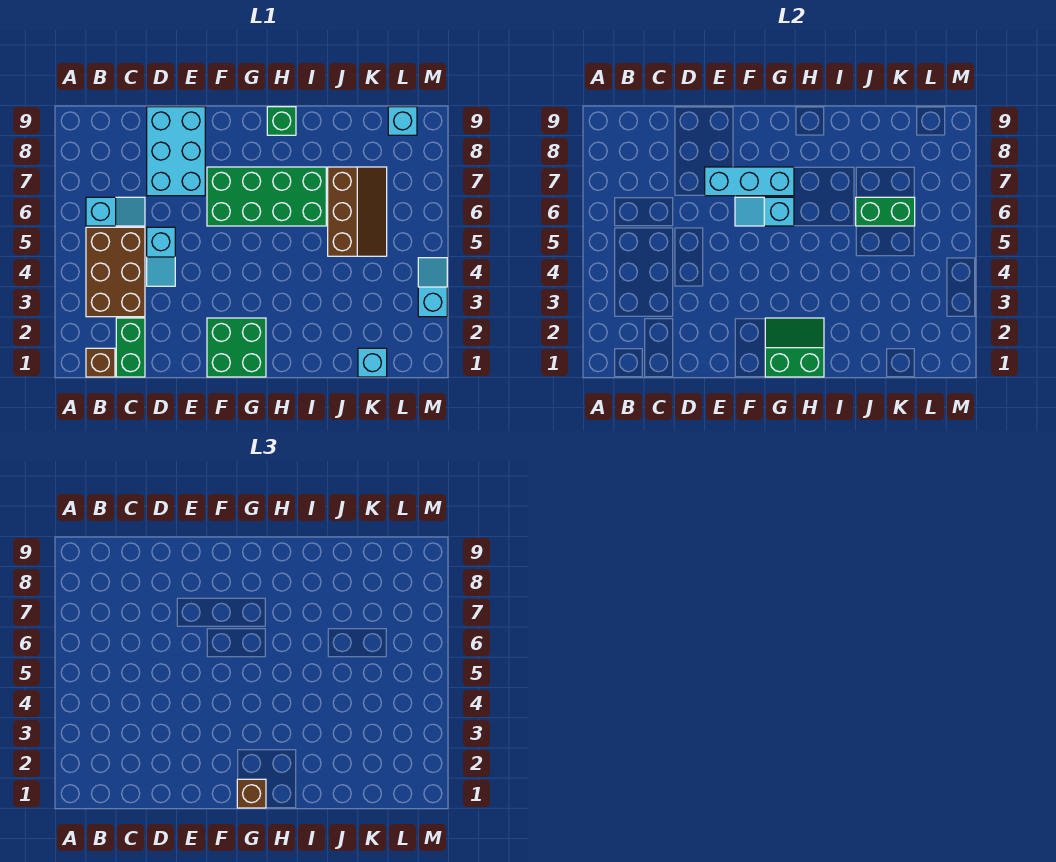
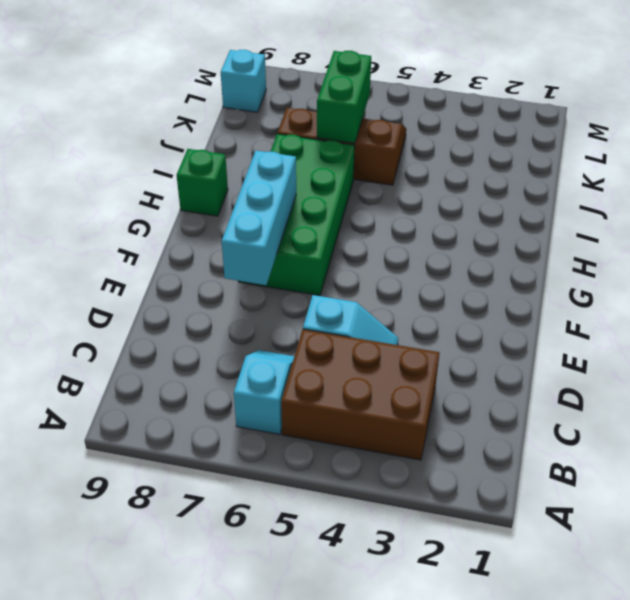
none -> brown brick B1 level 1
none -> green brick C1:C2 level 1
none -> cyan brick D7:E9 level 1

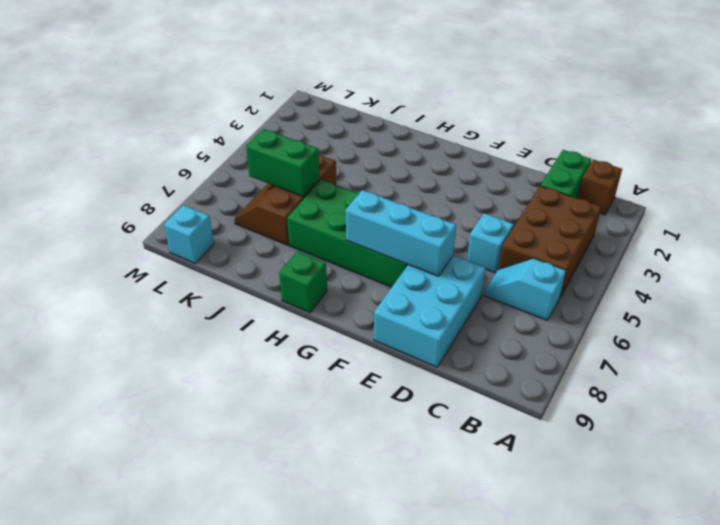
none -> green brick F1:G2 level 1
none -> cyan brick K1 level 1
none -> cyan slope M3:M4 level 1 top 3

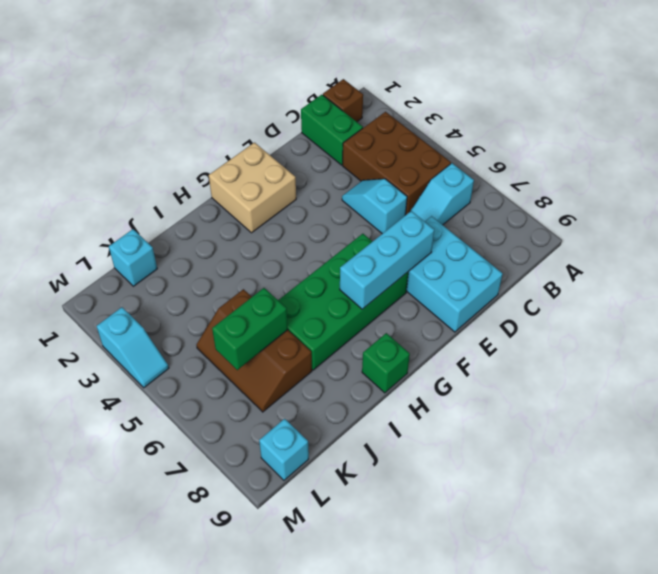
tan brick F1:G2 level 1 -> green brick F1:G2 level 1
none -> cyan slope F6:G6 level 2 top G
none -> green slope G1:H2 level 2 top 1
none -> brown brick G1 level 3

